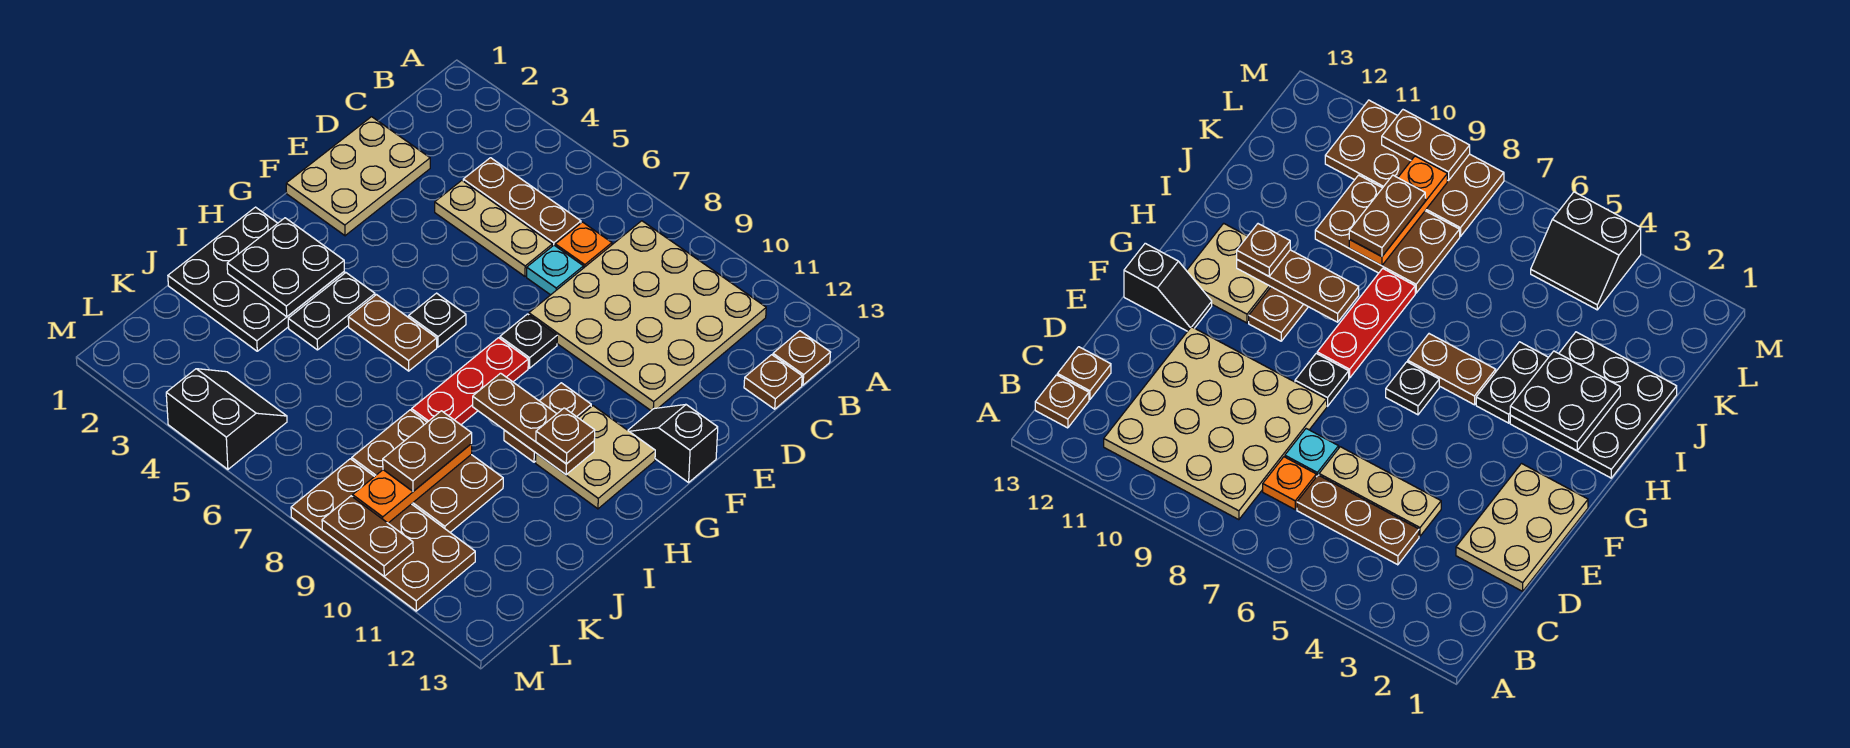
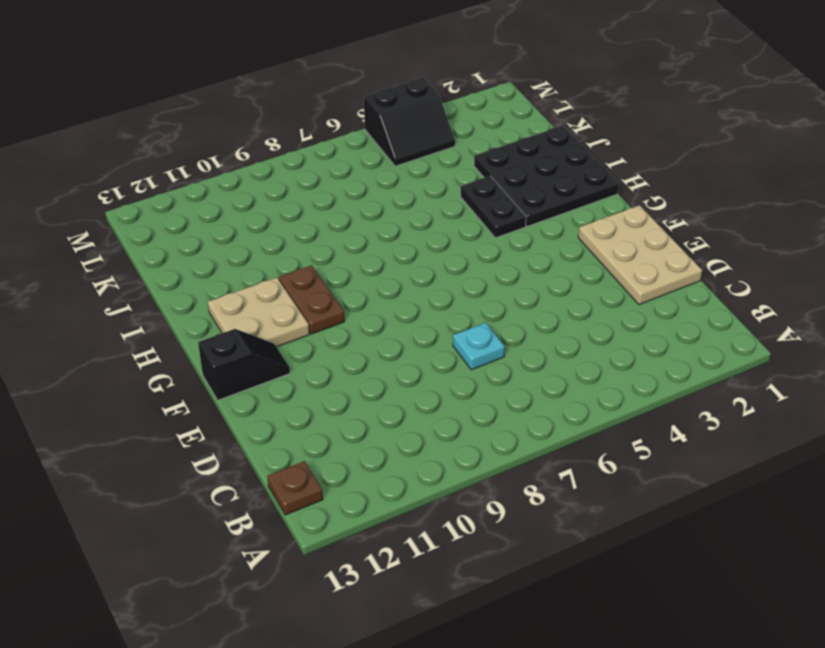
none -> tan plate B8:E11 level 1
none -> brown plate C4:C6 level 1
none -> orange plate C7 level 1

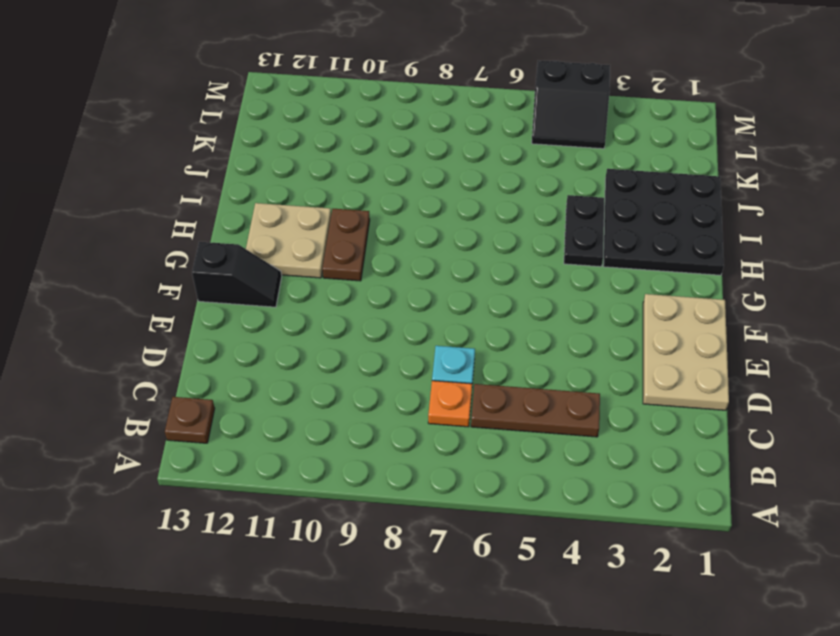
none -> tan plate B8:E11 level 1
none -> brown plate C13 level 1
none -> tan plate D4:D6 level 1

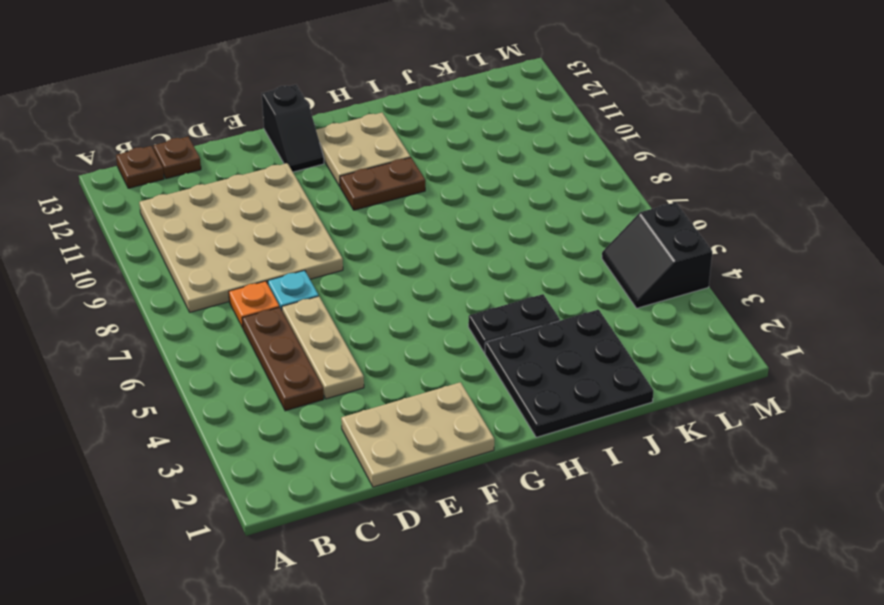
none -> black plate F8 level 1
none -> black plate G6 level 1
none -> red plate G8:I8 level 1

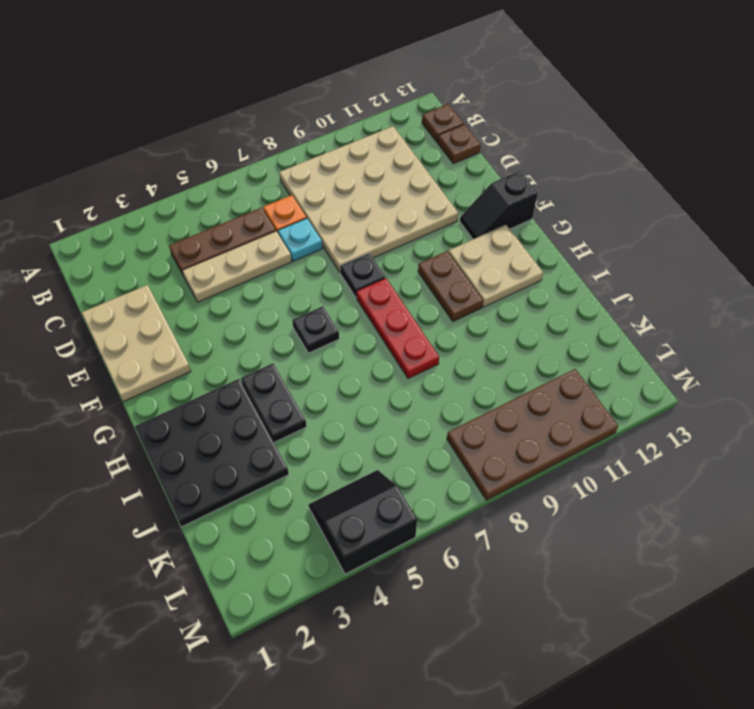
none -> brown plate H5:H6 level 1
none -> brown plate J8:K10 level 1
none -> black plate H2:I3 level 2

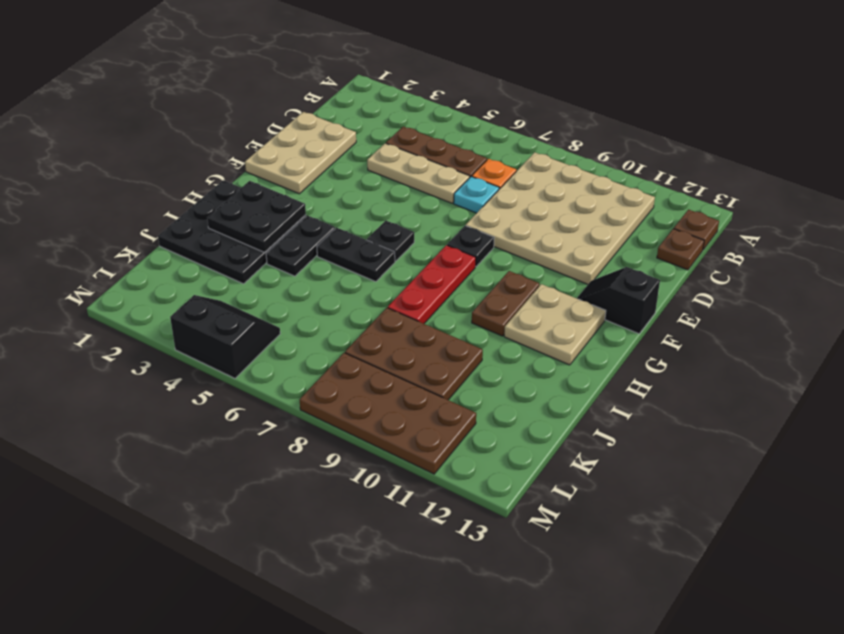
black plate H5:H6 level 1 -> brown plate H5:H6 level 1
none -> brown plate H9:H11 level 2
none -> orange plate J9:L9 level 2
none -> brown plate M9:M10 level 2

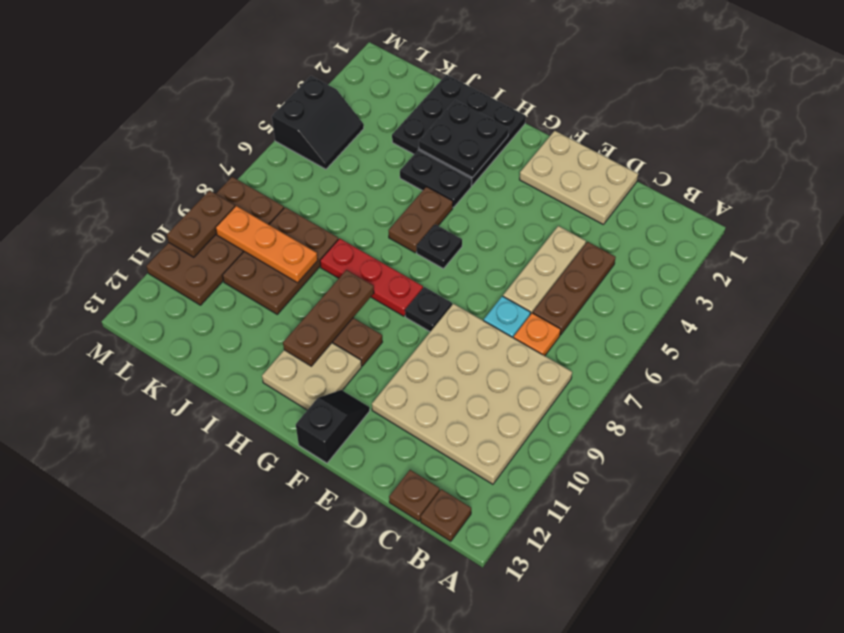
none -> brown plate H11 level 3
none -> brown plate J9:K9 level 3

